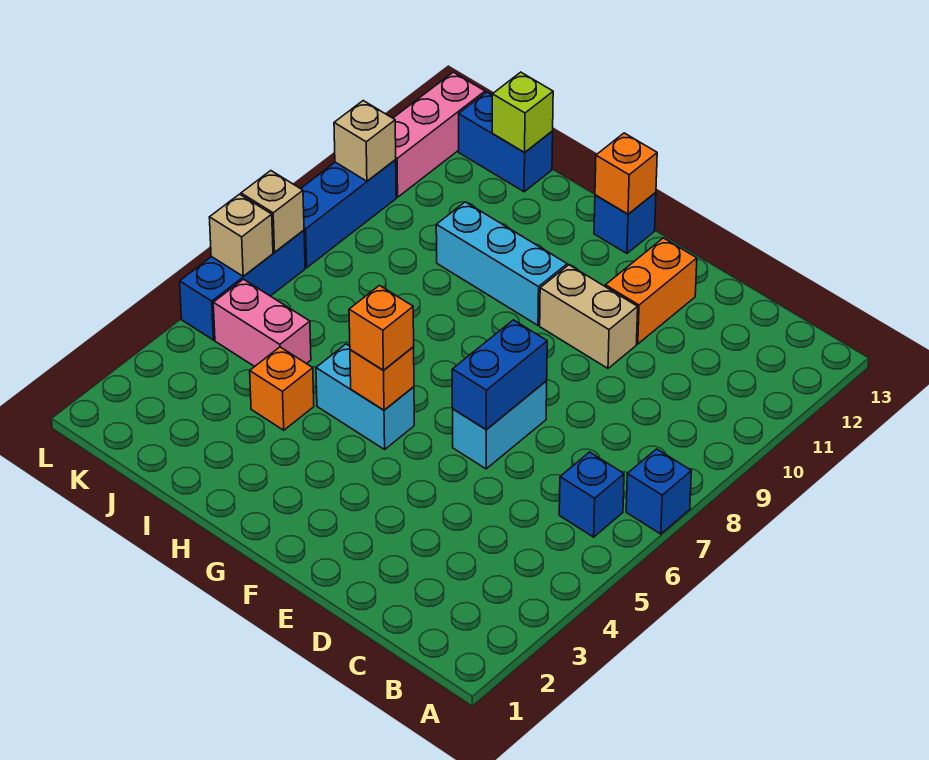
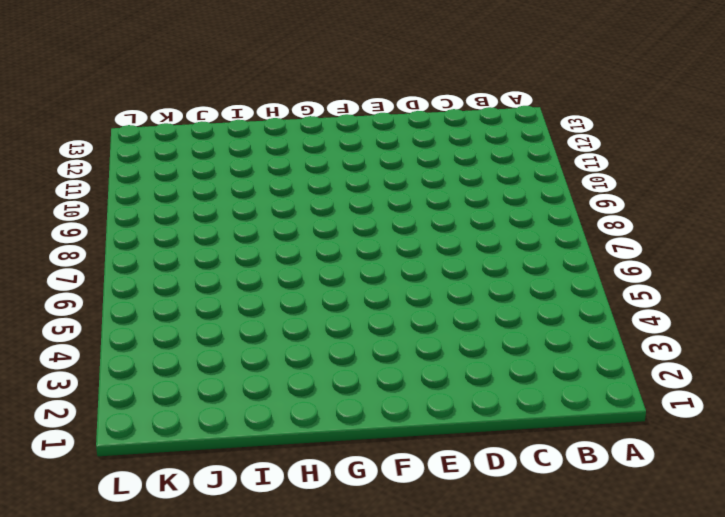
none -> blue brick A7 level 1
none -> blue brick B6 level 1
none -> cyan brick E6:E7 level 1

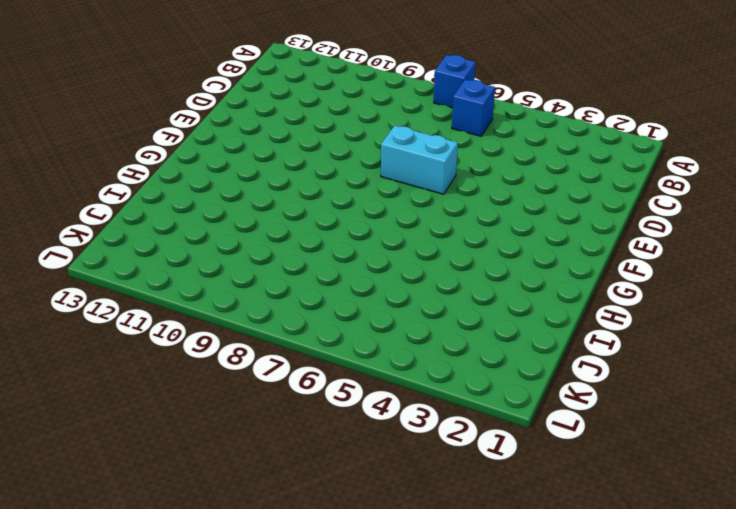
none -> tan brick E10:F10 level 1
none -> orange brick E11:E12 level 1
none -> cyan brick G5:H5 level 1

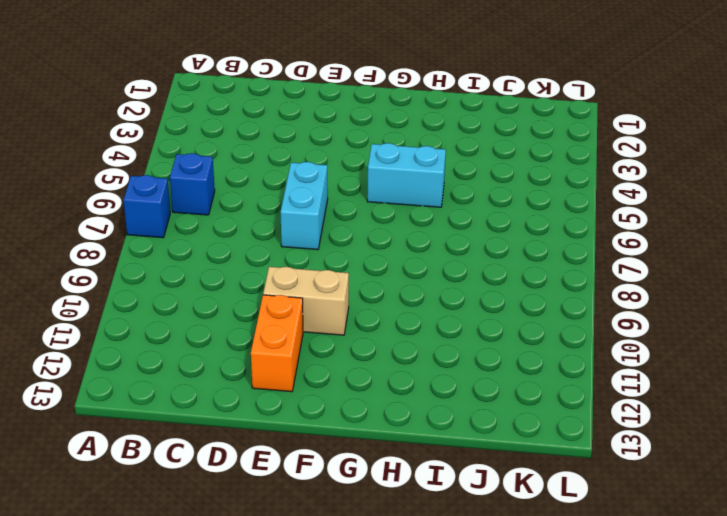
none -> cyan brick G10:I10 level 1
none -> blue brick G13 level 1
none -> orange brick I4 level 1

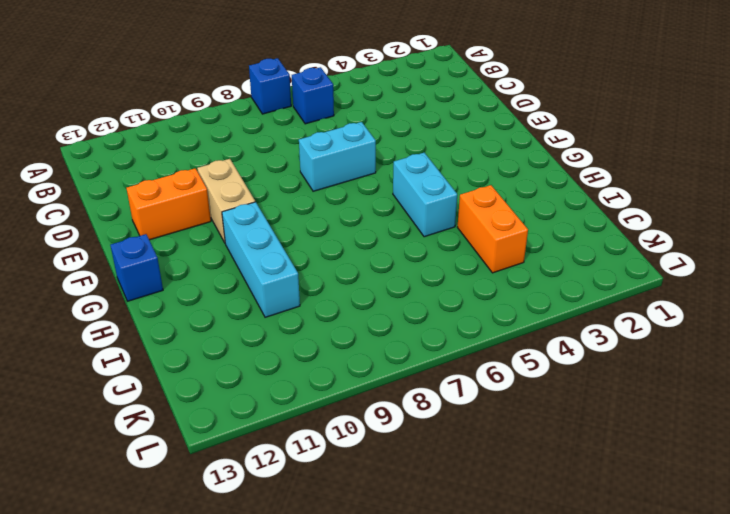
orange brick I4:J4 level 1 -> orange brick I4 level 1
none -> pink brick J5:K5 level 1
none -> blue brick J13:K13 level 1
none -> blue brick L5:L7 level 1

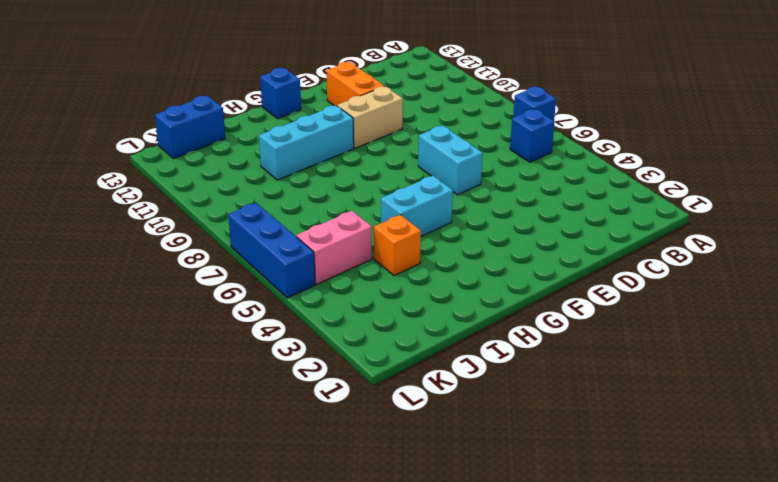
none -> blue brick L8:L10 level 1
none -> pink brick L11:L13 level 1
none -> blue brick E6:E7 level 2

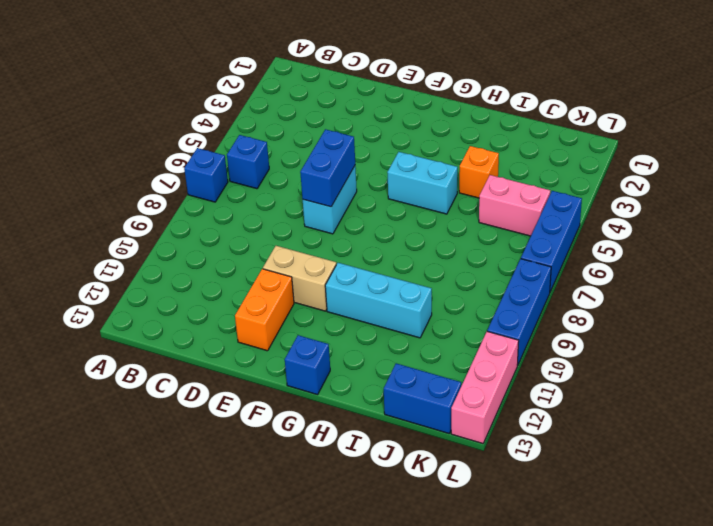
none -> orange brick G5 level 2
none -> orange brick G13 level 2
none -> lime brick J13 level 2

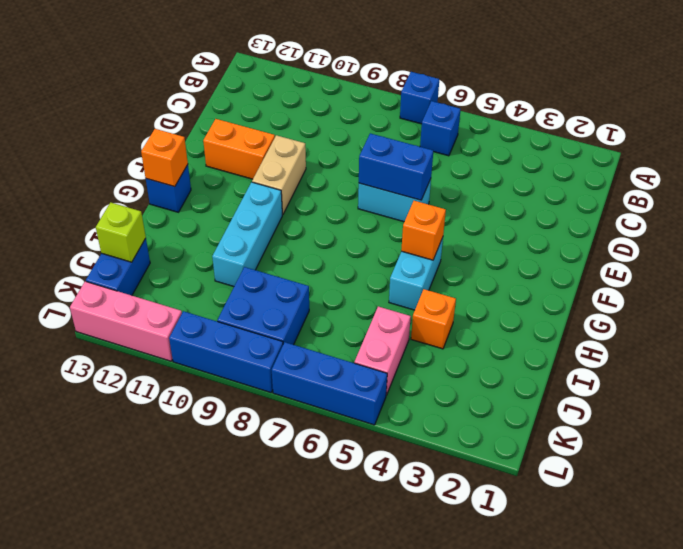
blue brick J8:K9 level 1 -> none
none -> tan brick L6 level 2
none -> tan brick L7 level 2
none -> tan brick L10 level 2

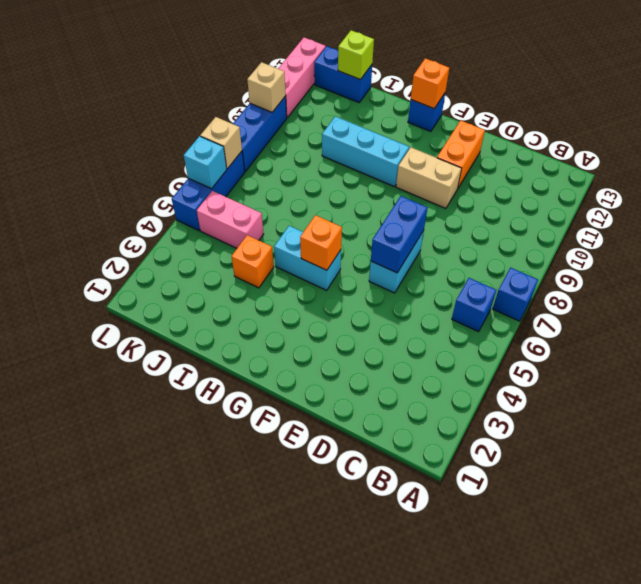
cyan brick L6 level 2 -> tan brick L6 level 2
none -> orange brick G5 level 3

